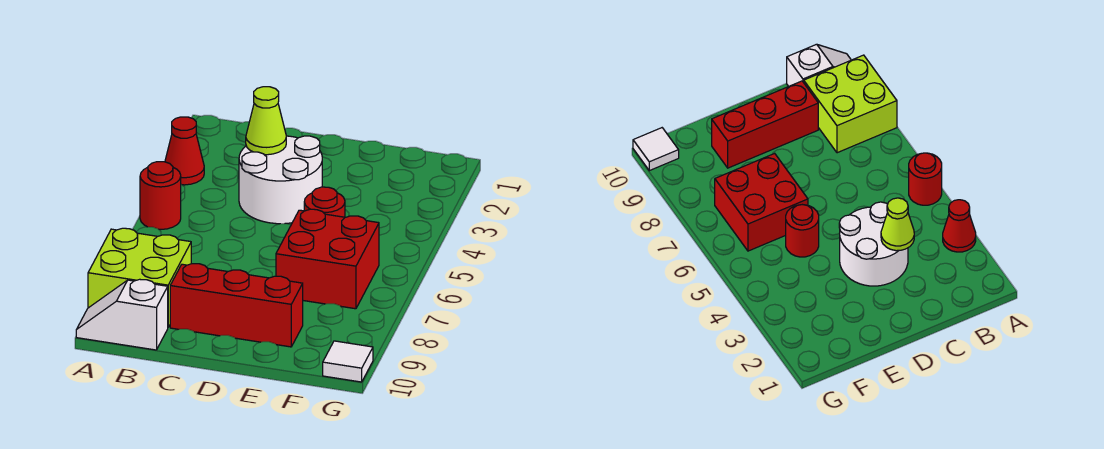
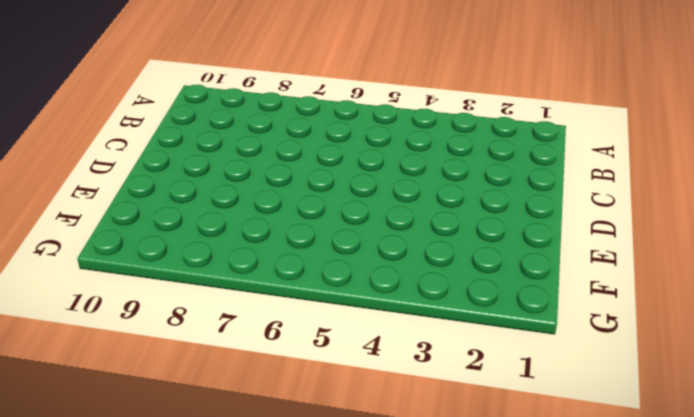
none -> red cone A3 level 1
none -> red round brick A5 level 1

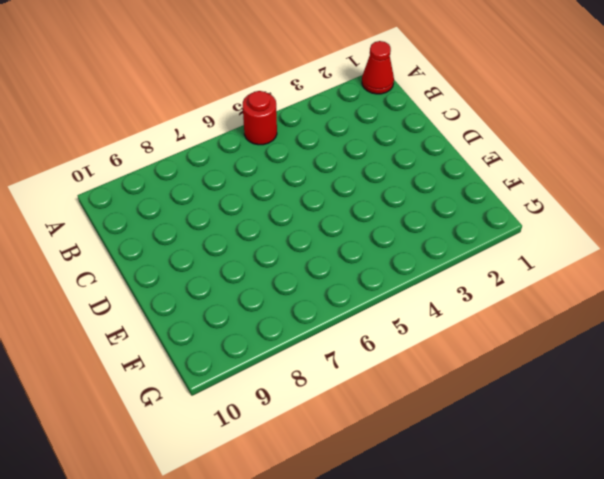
red cone A1 level 1 -> red cone A3 level 1
none -> lime brick A8:B9 level 1
none -> white slope A10:B10 level 1 top B

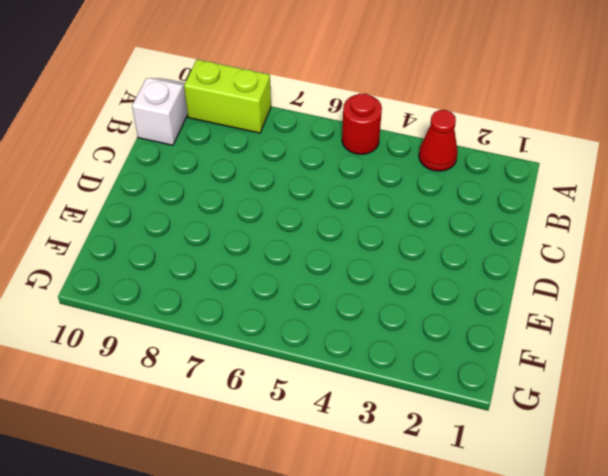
lime brick A8:A9 level 1 -> lime brick A8:B9 level 1
none -> white round brick C3:D4 level 1
none -> red brick C9:E9 level 1

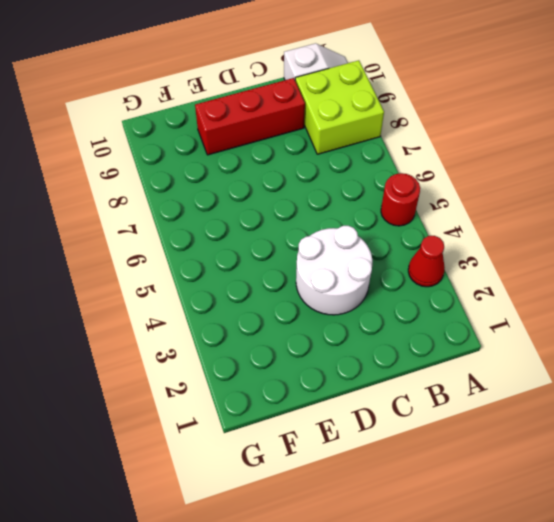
none -> red round brick E5 level 1
none -> red brick E6:F7 level 1

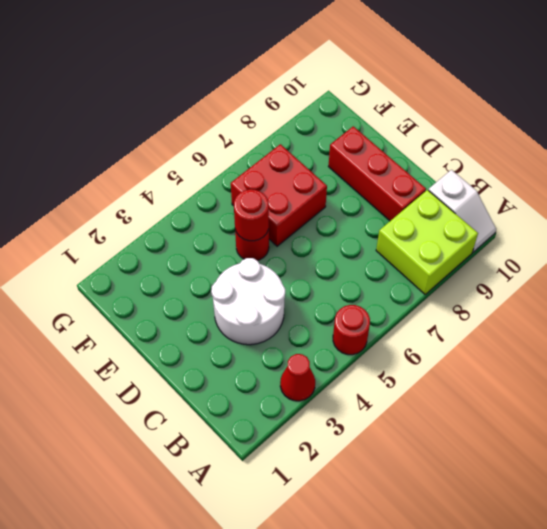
red round brick E5 level 2 -> none
none -> white tile G10 level 1
none -> lime cone C3 level 2

